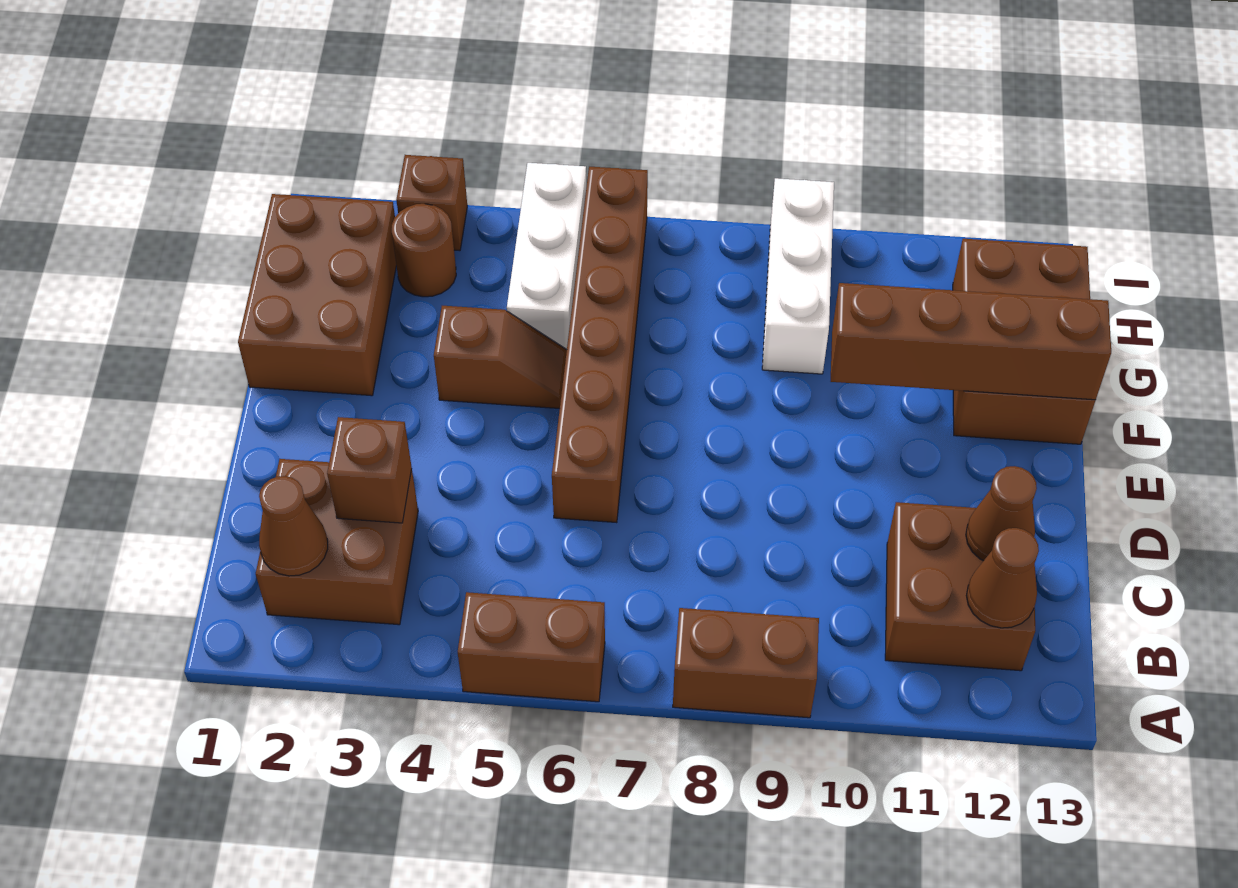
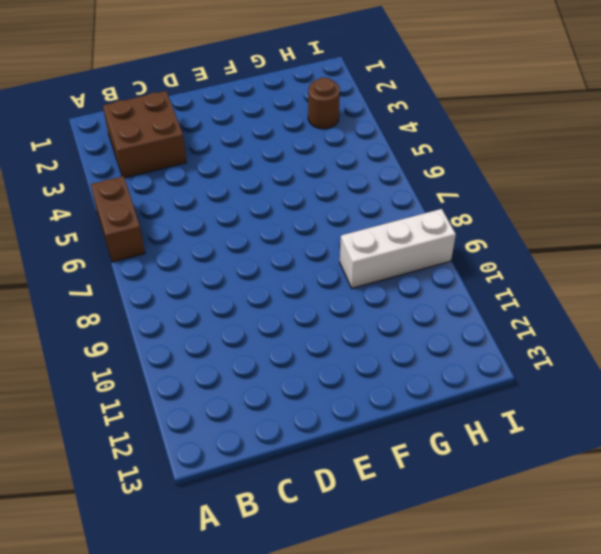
none -> brown brick A8:A9 level 1
none -> brown brick B11:C12 level 1
none -> brown brick D6:I6 level 1

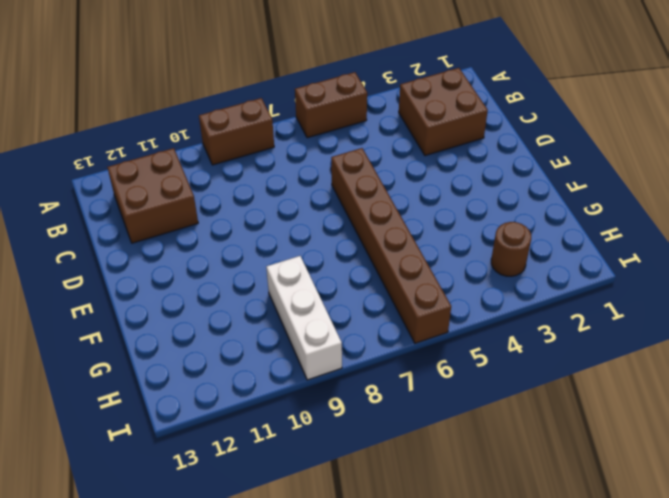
none -> brown brick F1:H2 level 1
none -> brown slope F4:F5 level 1 top 4
none -> brown brick F12:H13 level 1

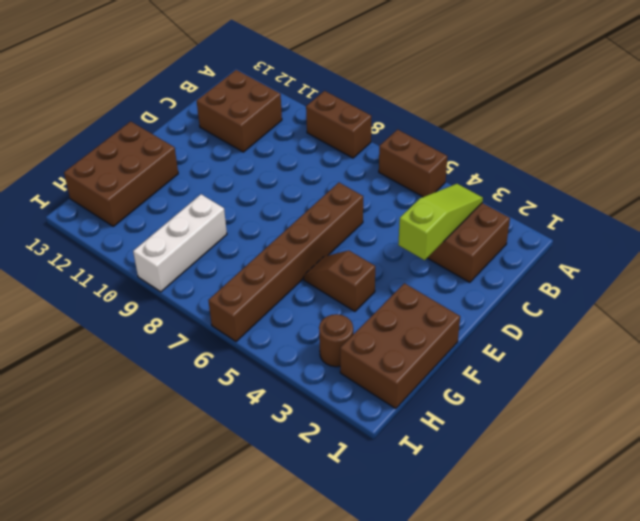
lime slope B3:D3 level 2 top D -> brown brick C3 level 2
none -> white brick G5:I5 level 1
none -> brown brick I3 level 1
none -> brown cone B2 level 2

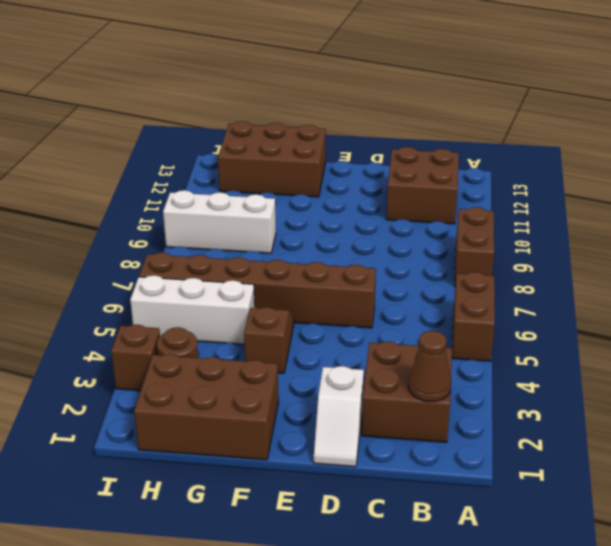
white slope D1:D2 level 1 top 2 -> none
none -> brown cone B12 level 2
none -> brown brick C3 level 2
none -> brown cone C12 level 2

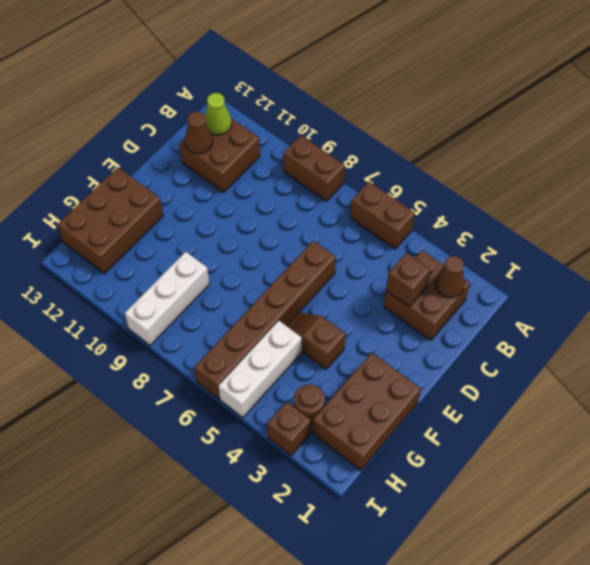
lime cone B12 level 2 -> brown cone B12 level 2
none -> brown brick F10:F13 level 2

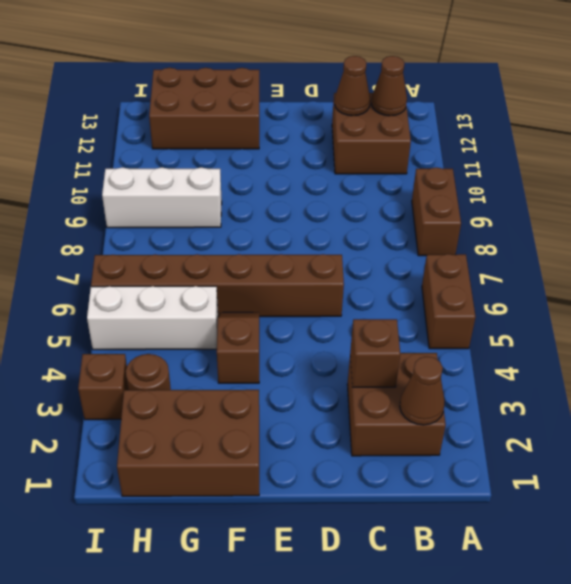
none -> brown brick F10:F13 level 2

